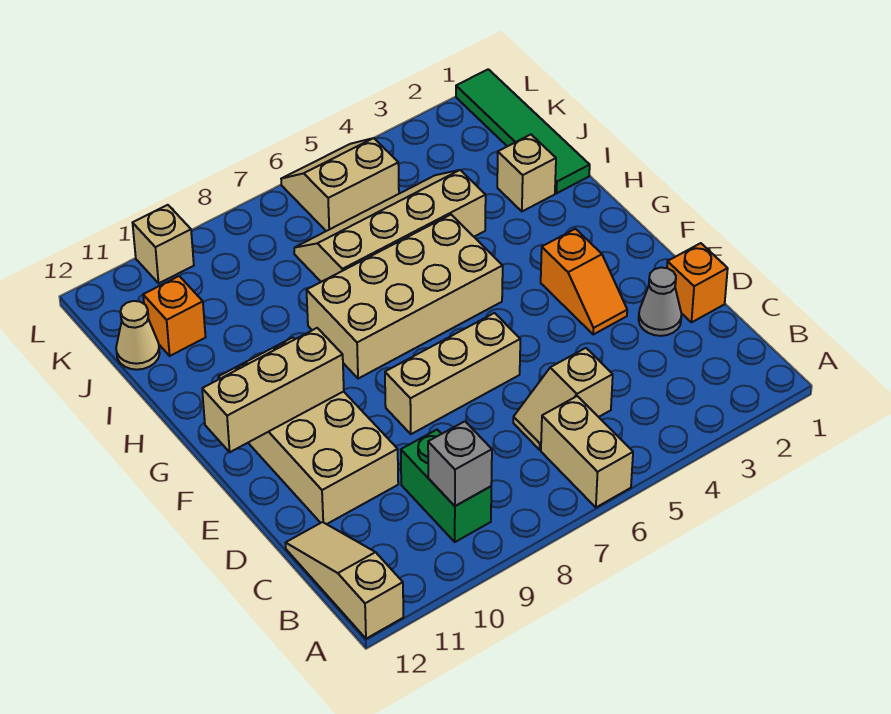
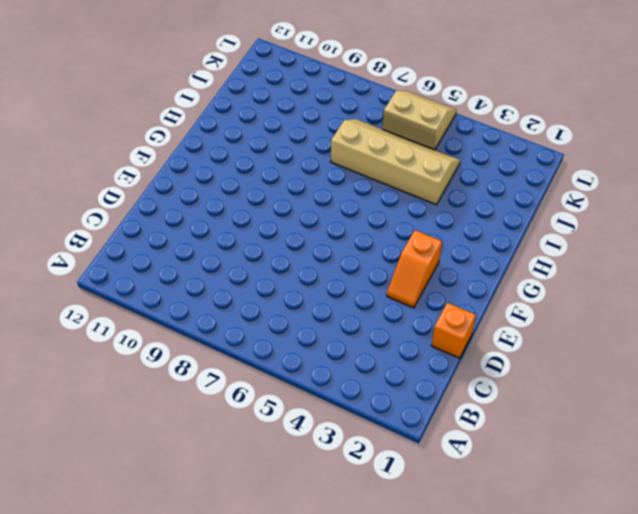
none -> tan brick A6:B6 level 1
none -> tan slope A12:C12 level 1 top A
none -> green brick B9:C9 level 1

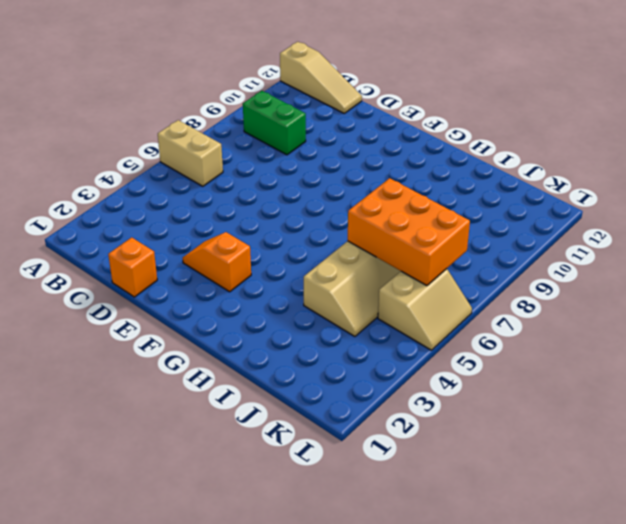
orange brick I6:K7 level 2 -> none
none -> tan slope C5:C6 level 1 top 5
none -> grey cone D2 level 1
none -> tan brick D10:G11 level 1

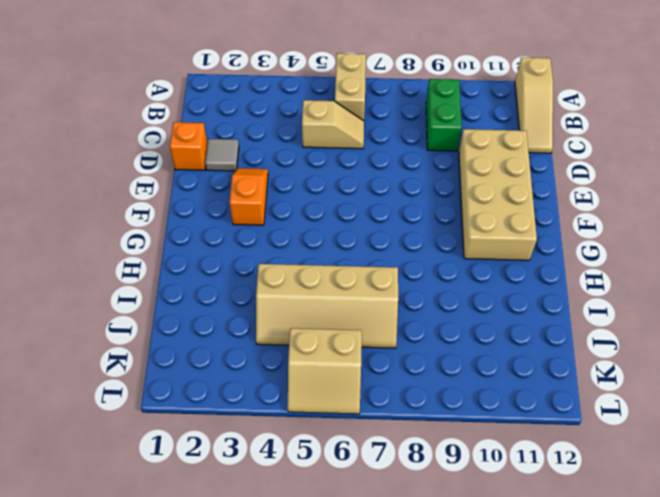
grey tile D2 level 1 -> grey cone D2 level 1
none -> tan brick E6:E8 level 1
none -> tan brick G5:H8 level 1
none -> green tile I1:L1 level 1

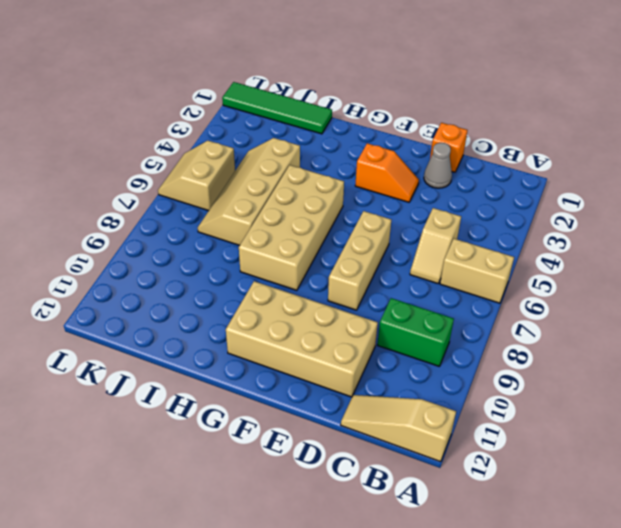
none -> tan brick I2 level 1
none -> orange brick J11 level 1
none -> tan cone J12 level 1

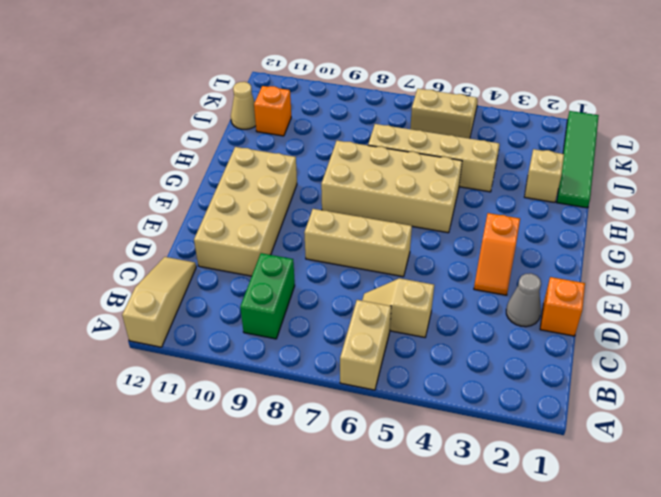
none -> tan brick L10 level 1
none -> grey brick B9 level 2
none -> tan brick F10:F12 level 2

